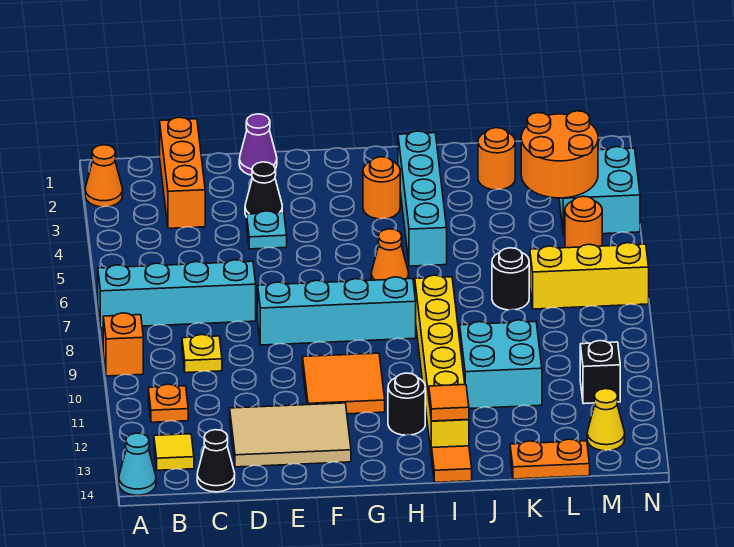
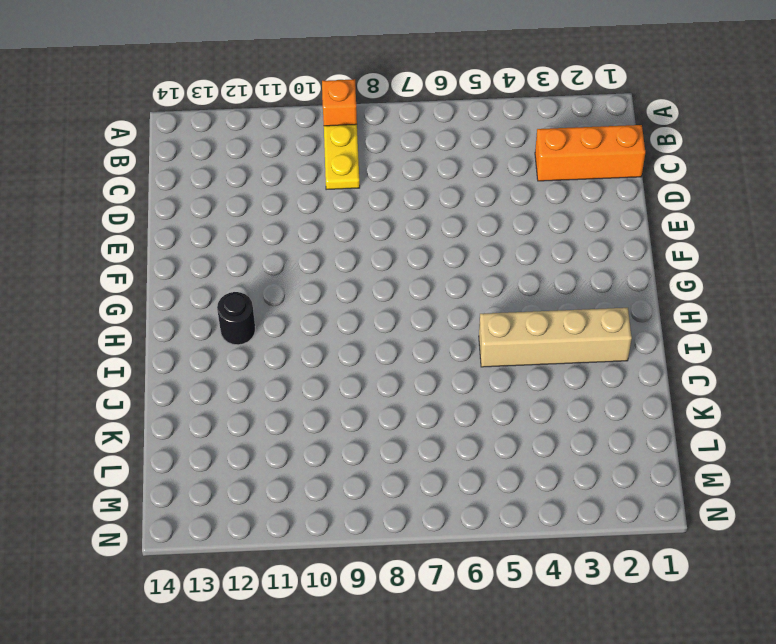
yellow plate B9:C9 level 1 -> yellow plate C9 level 1
tan brick I2:I5 level 1 -> cyan brick I2:I5 level 1
none -> orange cone A2 level 1
none -> cyan brick A7:D7 level 1
none -> cyan cone A14 level 1
none -> orange plate B11 level 1

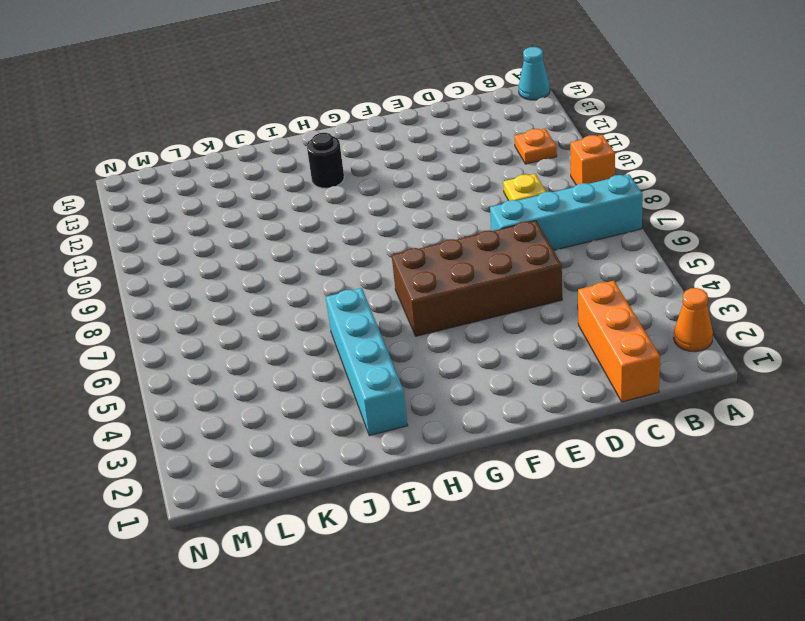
brown brick D5:G6 level 1 -> none
none -> yellow tile B13 level 1
none -> black cone C14 level 1
none -> tan tile D12:F13 level 1
none -> purple cone E1 level 1

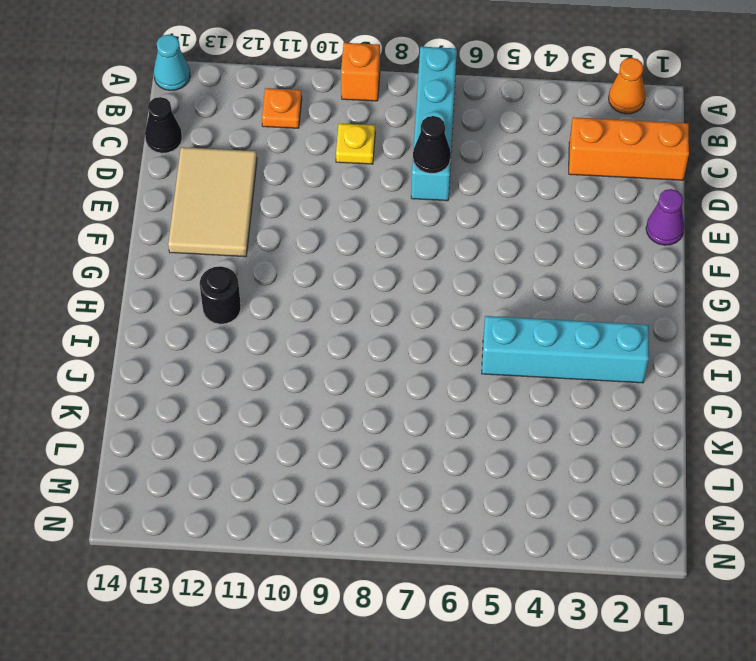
black cone D7 level 2 -> black cone E3 level 1
none -> yellow tile B13 level 1
none -> cyan plate E4 level 1
none -> cyan brick E8:H8 level 1
none -> orange tile F10:G11 level 1

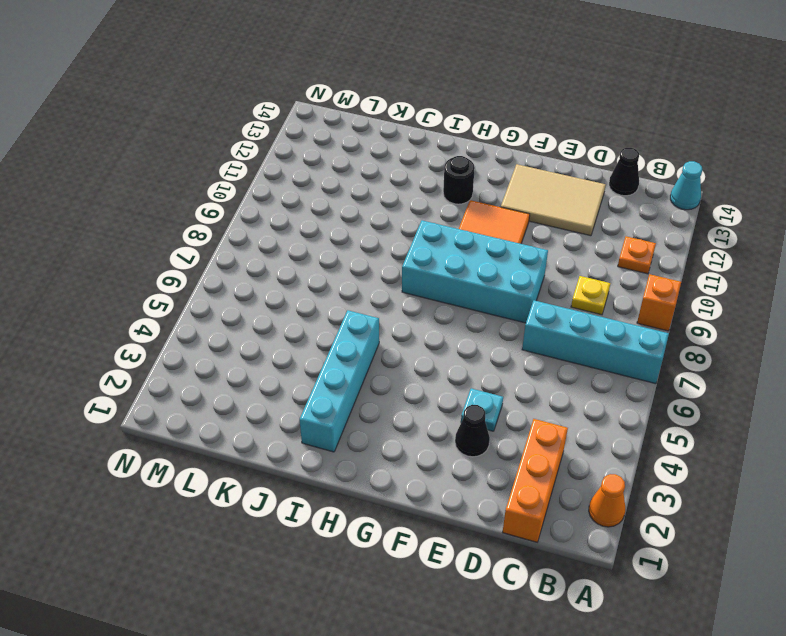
cyan brick E8:H9 level 1 -> cyan brick E8:H8 level 1
none -> yellow tile B13 level 1
none -> purple cone E1 level 1
none -> orange round brick H3 level 1
none -> orange cone H6 level 1

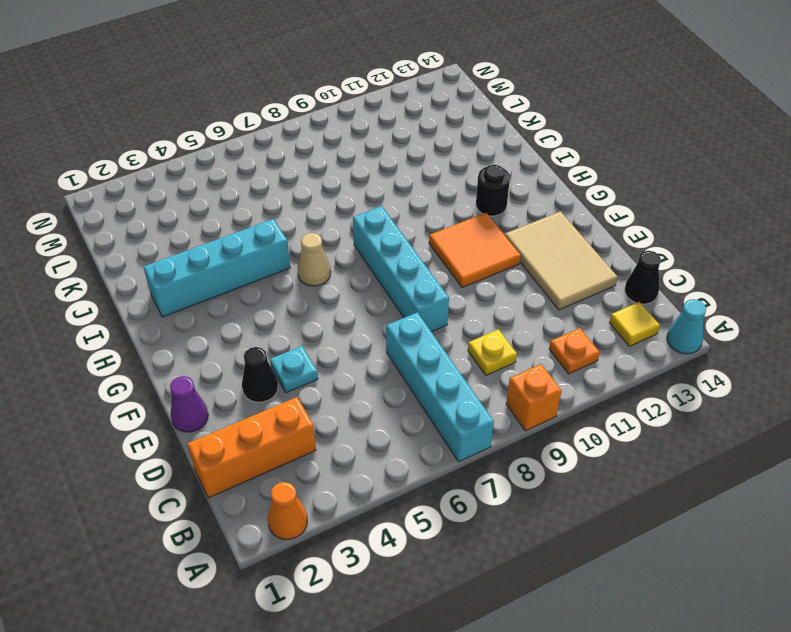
tan cone H6 level 1 -> orange cone H6 level 1
none -> orange round brick H3 level 1
none -> yellow brick I8:I13 level 1
none -> orange tile I14 level 1
none -> cyan brick J10:K11 level 1

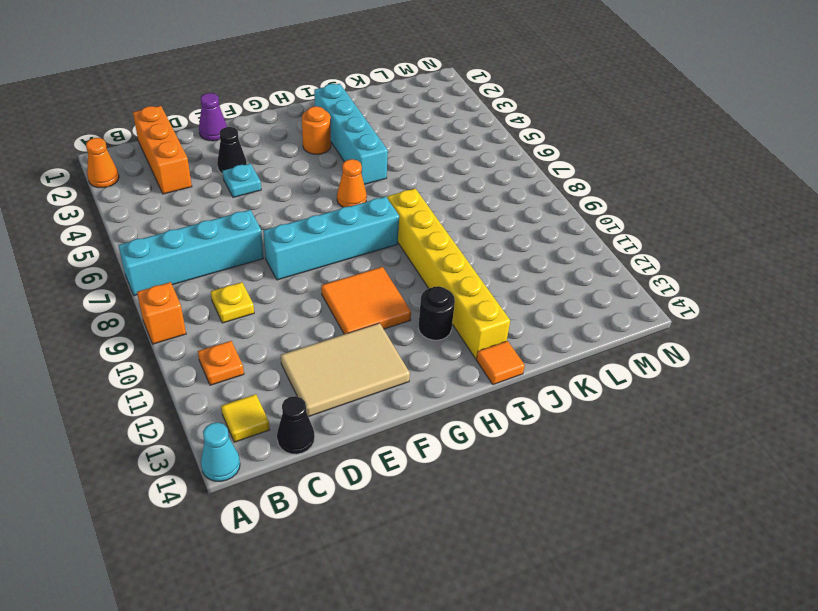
none -> cyan brick J10:K11 level 1
none -> orange round brick K2 level 1
none -> black round brick K7 level 1
none -> orange plate K14:L14 level 1

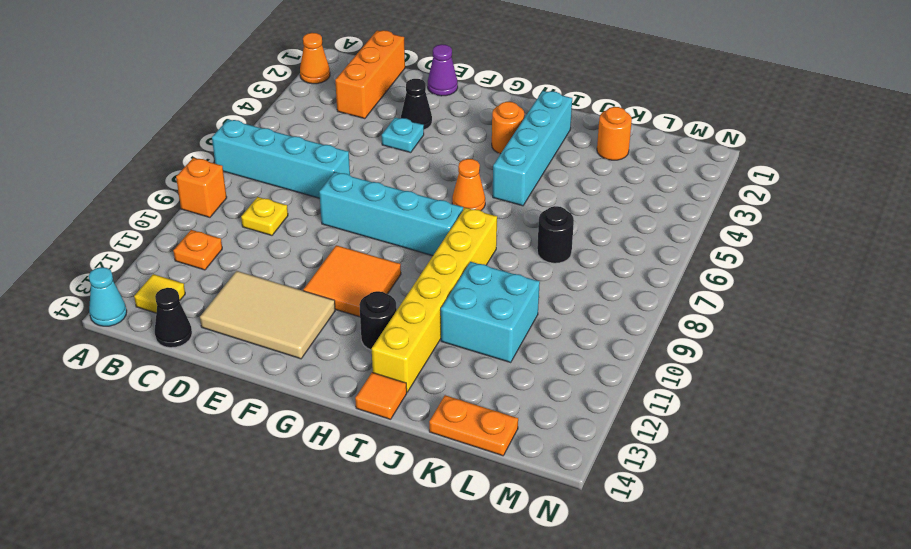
none -> yellow brick L7:N7 level 1
none -> cyan brick M3:N4 level 1
none -> orange round brick M5 level 1
none -> black brick M11 level 1

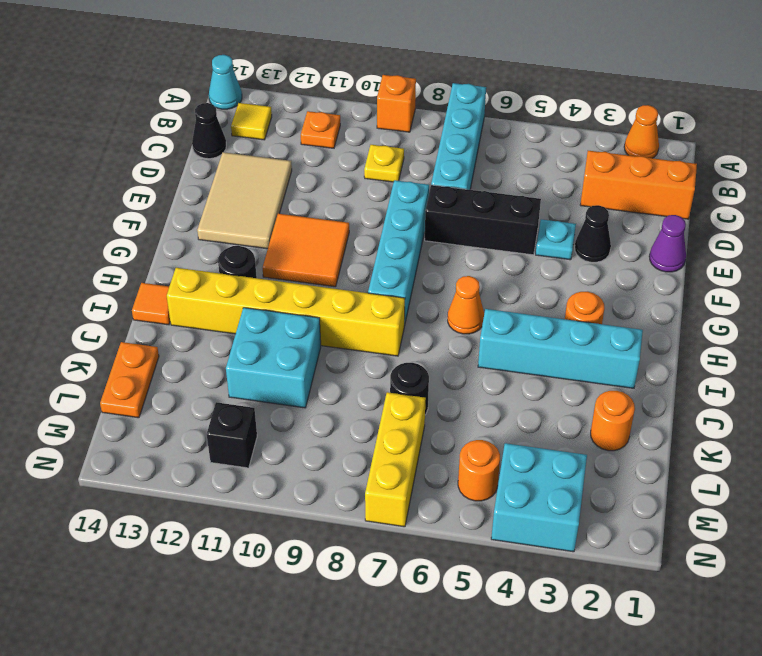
black brick E5:E7 level 1 -> none
none -> yellow cone M13 level 1
none -> orange tile I13 level 2
none -> orange round brick L3:M4 level 2

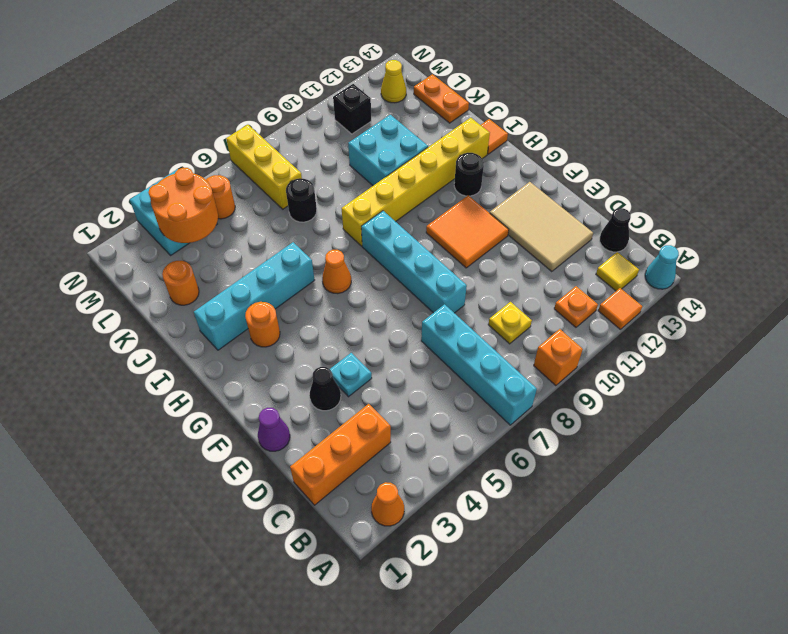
orange tile A12 level 1 -> orange tile I13 level 2

